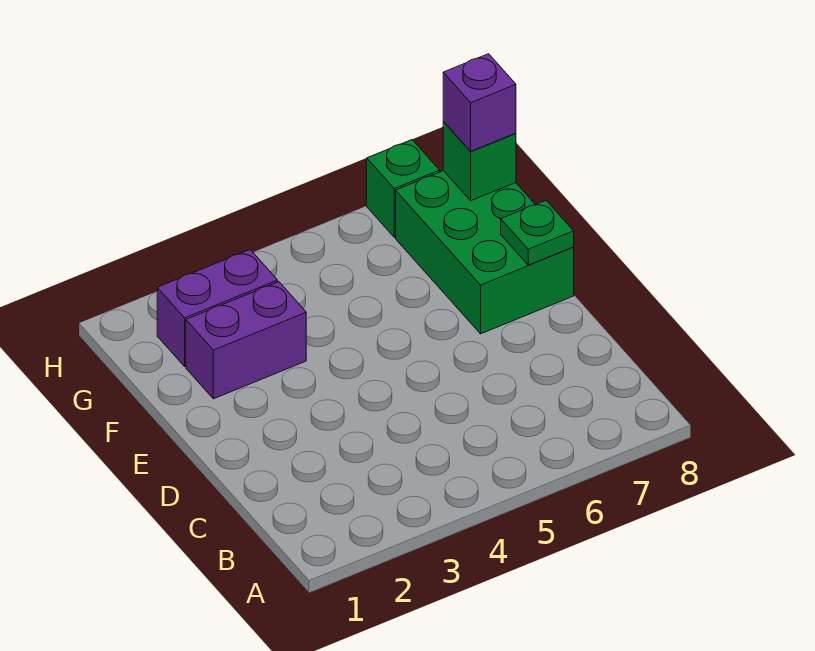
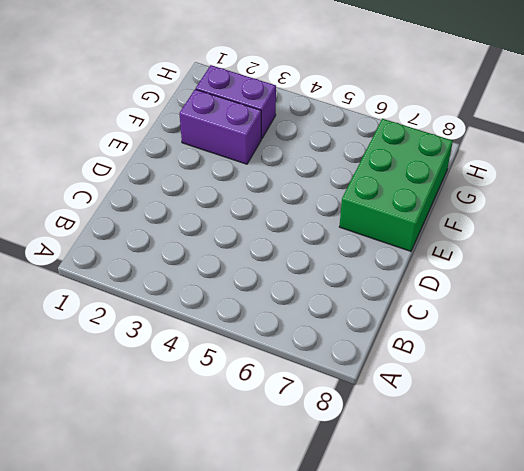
none -> green brick H7 level 1
none -> green plate E8 level 2

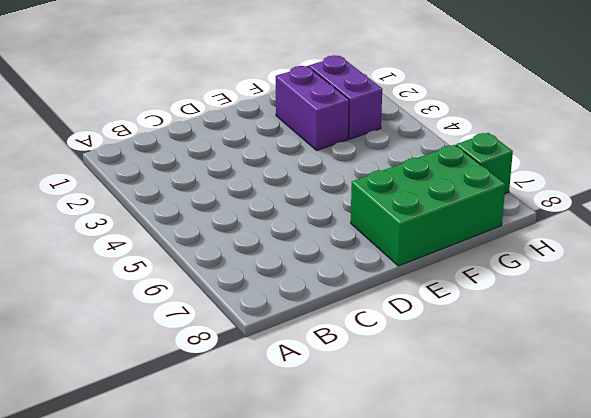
none -> green plate E8 level 2
none -> green brick G8 level 2

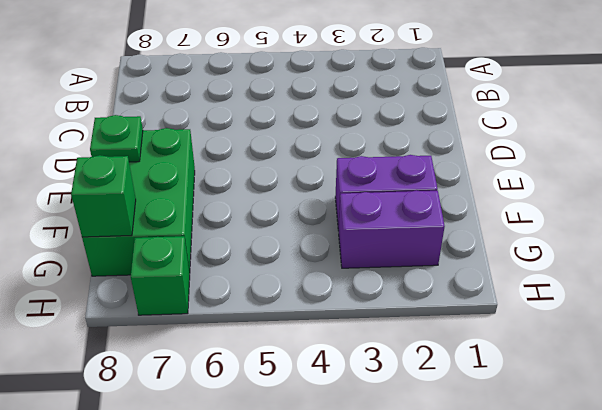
none -> purple brick G8 level 3

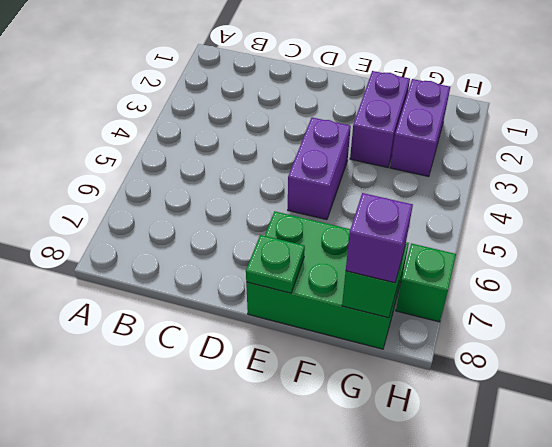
purple brick E4:E5 level 1 -> none

